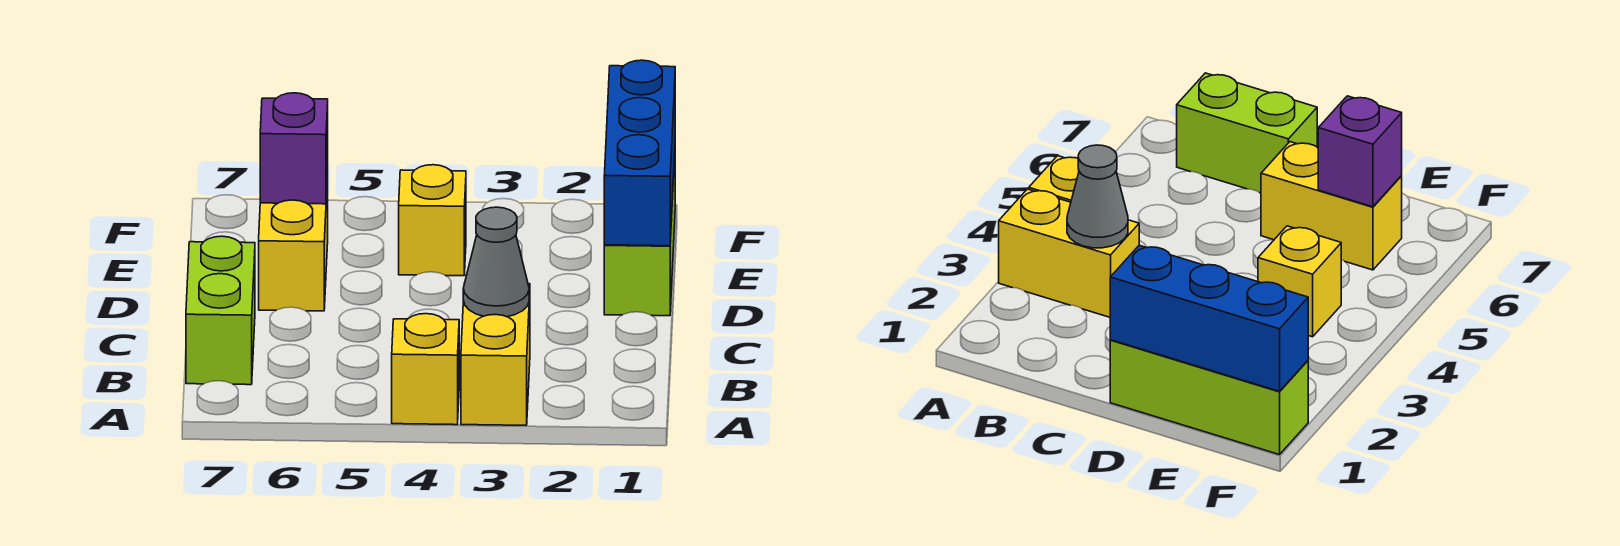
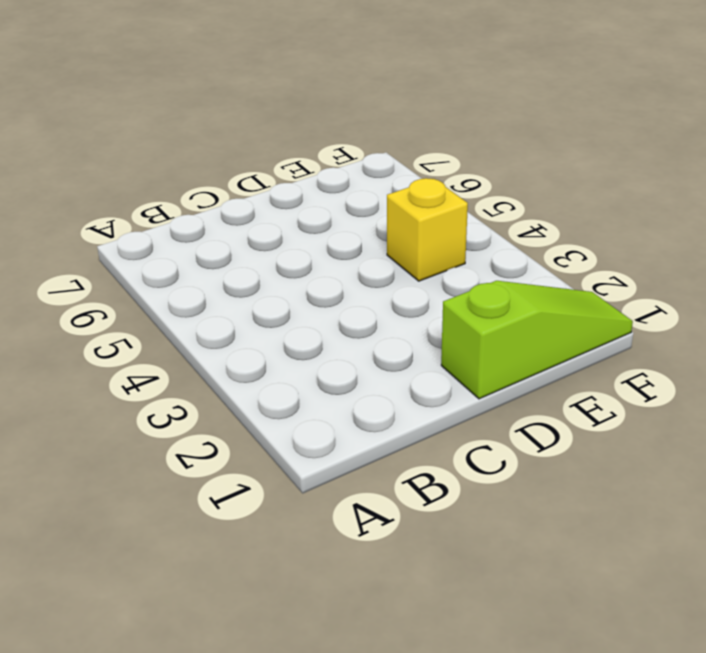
lime slope D1:F1 level 1 top D -> lime brick D1:F1 level 1
none -> yellow brick A3:B3 level 1
none -> yellow brick A4 level 1

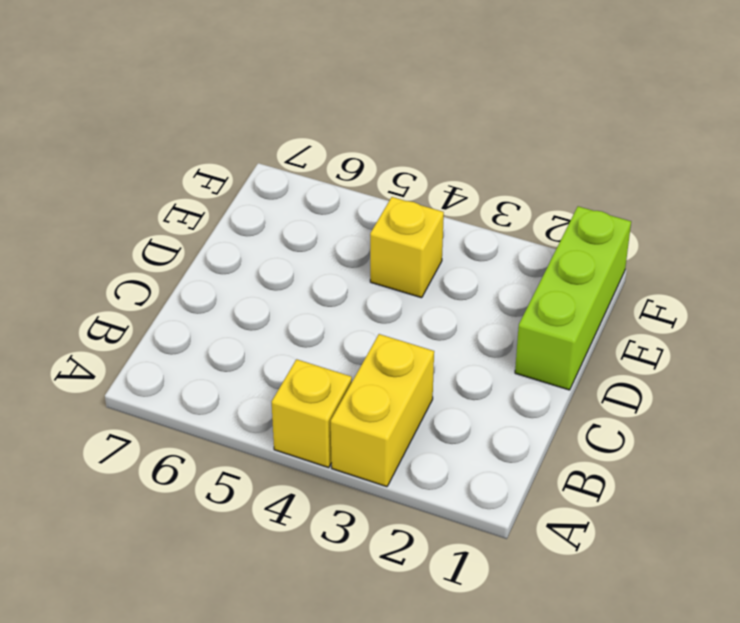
none -> lime brick B7:C7 level 1
none -> yellow brick D6:E6 level 1

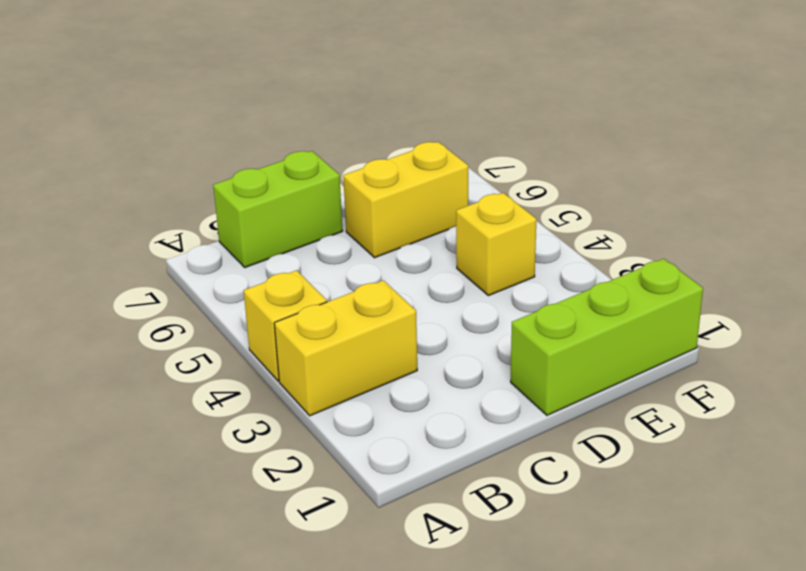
none -> grey cone B3 level 2
none -> blue brick D1:F1 level 2

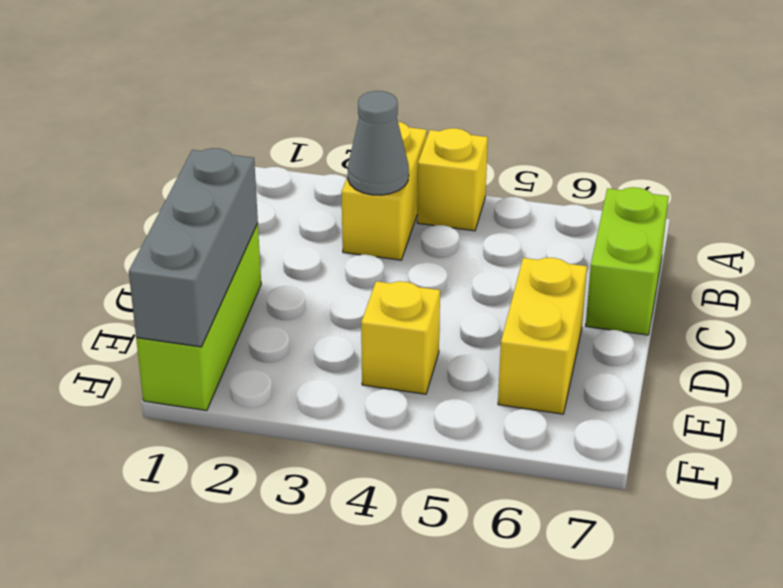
grey brick D1:F1 level 2 -> blue brick D1:F1 level 2
none -> purple brick E6 level 2

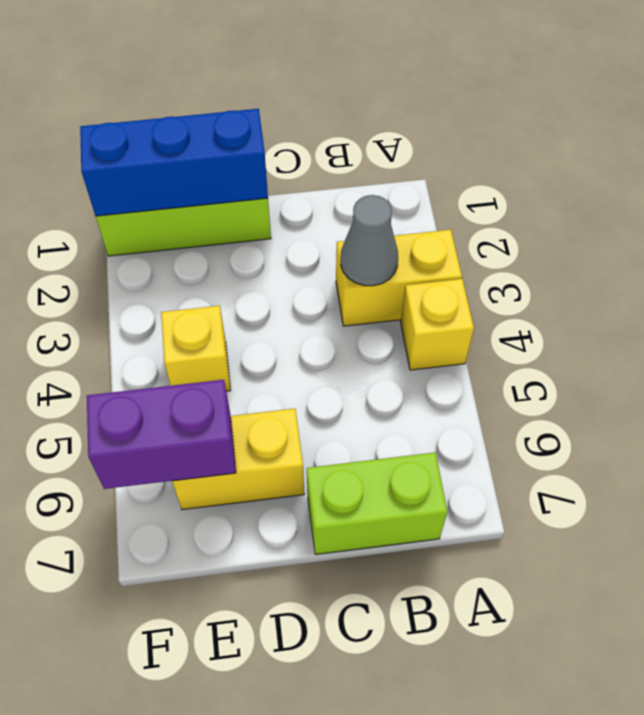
purple brick E6:F6 level 2 -> purple brick E6 level 2

